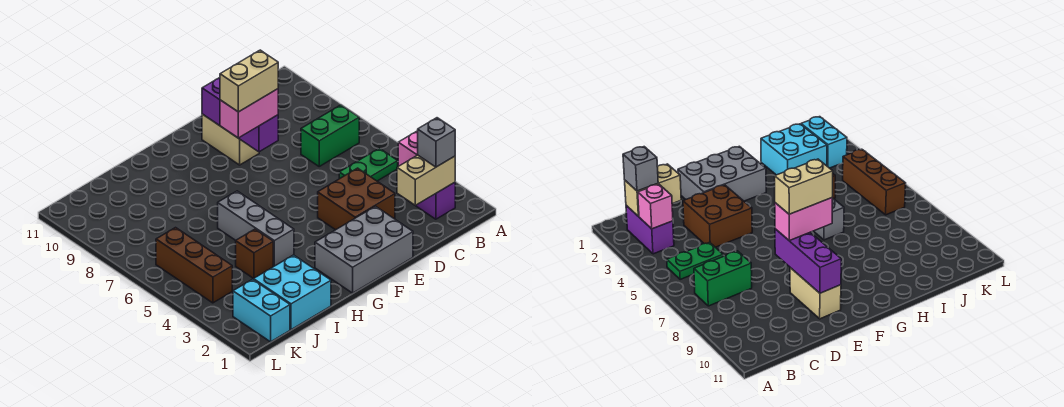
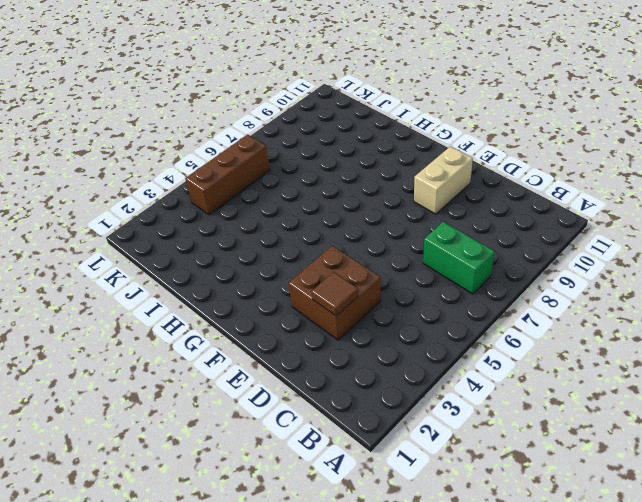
brown tile D3 level 2 -> none
none -> purple brick B2:B3 level 1
none -> green plate B5:C5 level 1
none -> grey brick E1:G2 level 1

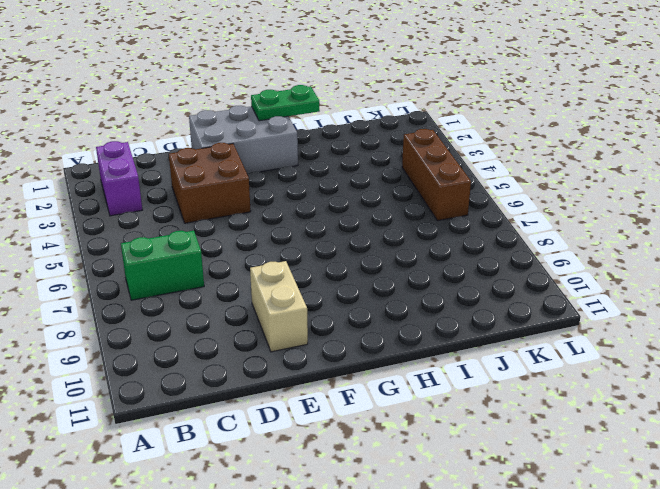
green plate G1:H1 level 2 -> green plate B5:C5 level 1
none -> grey brick H4:H6 level 1
none -> cyan brick I1:J2 level 1
none -> brown brick I4 level 1

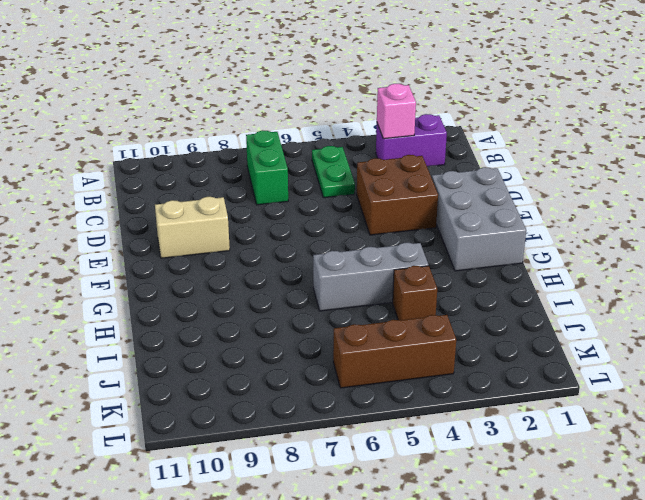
none -> cyan brick I1:J2 level 1
none -> cyan brick K1:K2 level 1
none -> tan brick B2:C2 level 2

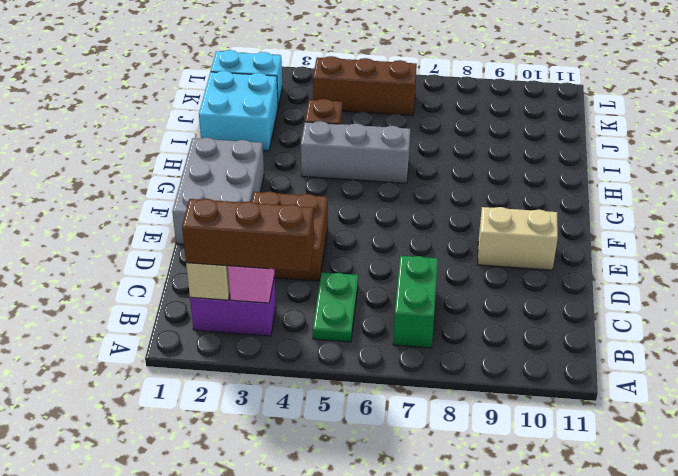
brown brick B2:B4 level 3 -> grey brick B2 level 3
none -> purple brick E8:E10 level 2
none -> pink brick E8:F8 level 3
none -> tan brick E8:F8 level 4

